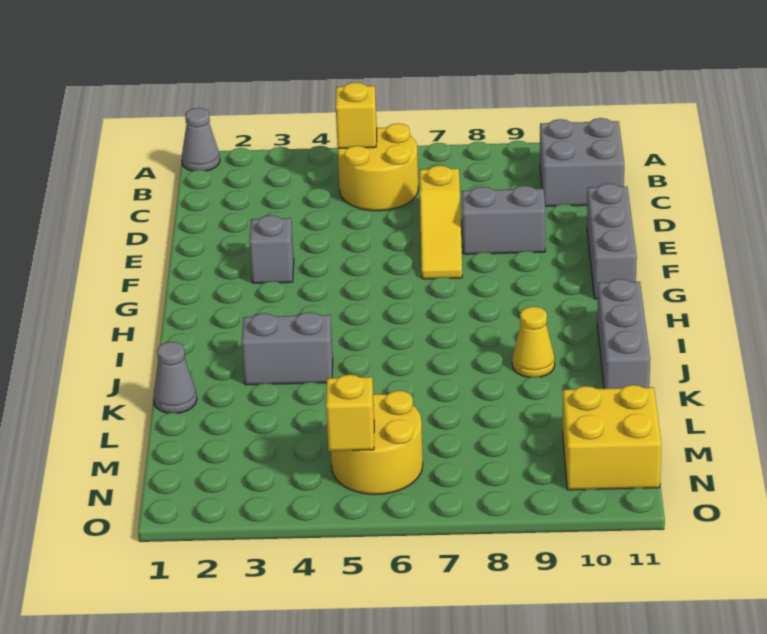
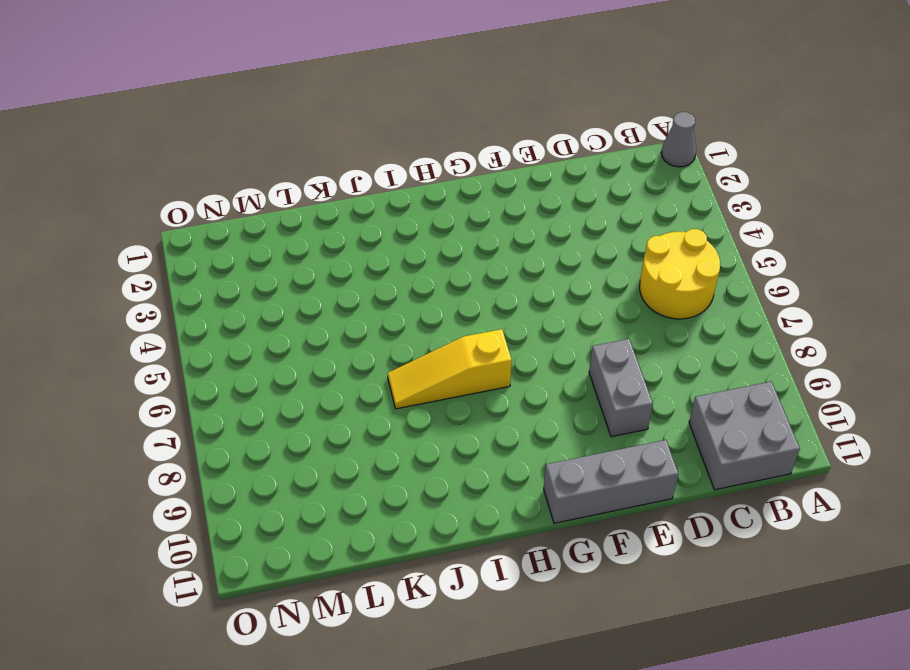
yellow slope H7:J7 level 1 top H -> yellow slope D7:F7 level 1 top D
none -> grey brick F3 level 1
none -> grey brick I11:K11 level 1
none -> grey brick J3:J4 level 1

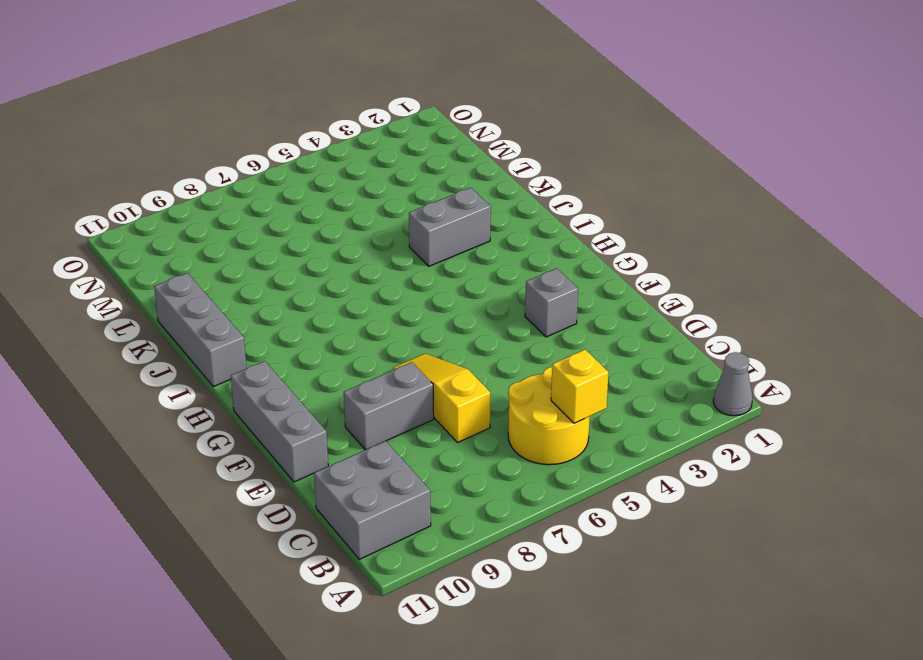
none -> yellow cone J9 level 1
none -> grey cone K1 level 1
none -> yellow round brick M5:N6 level 1

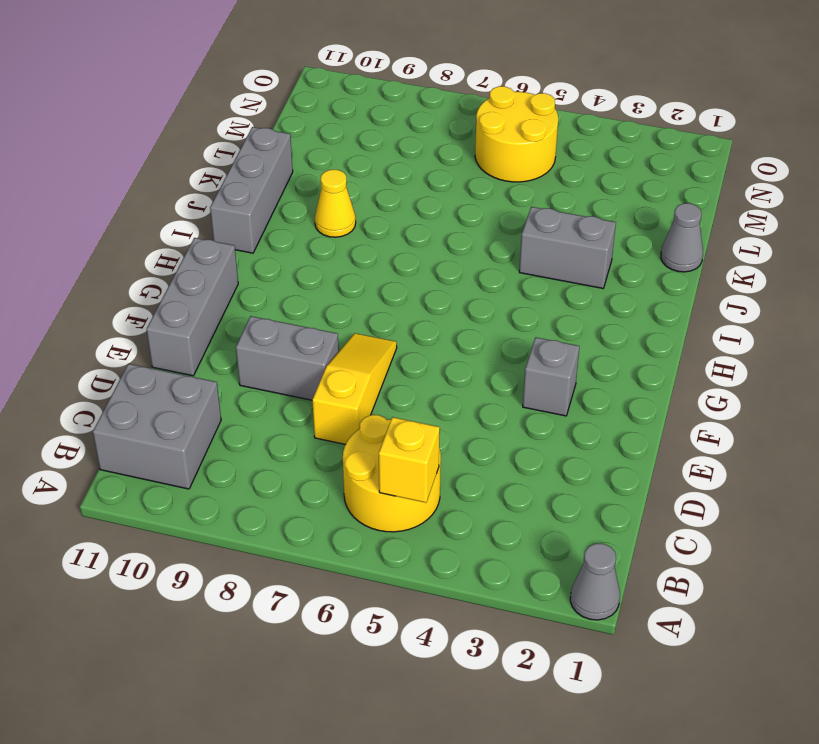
none -> yellow brick M10:N11 level 1
none -> yellow brick N5 level 2

